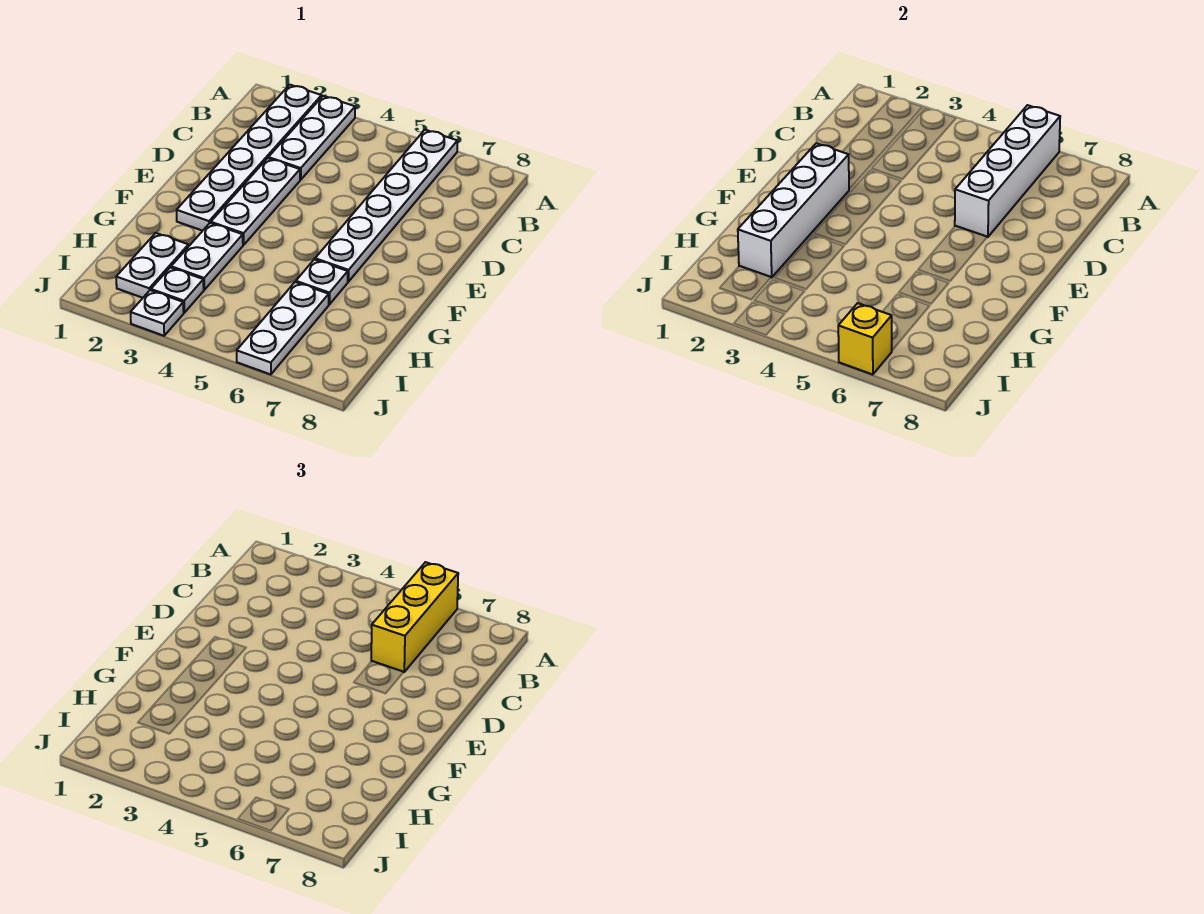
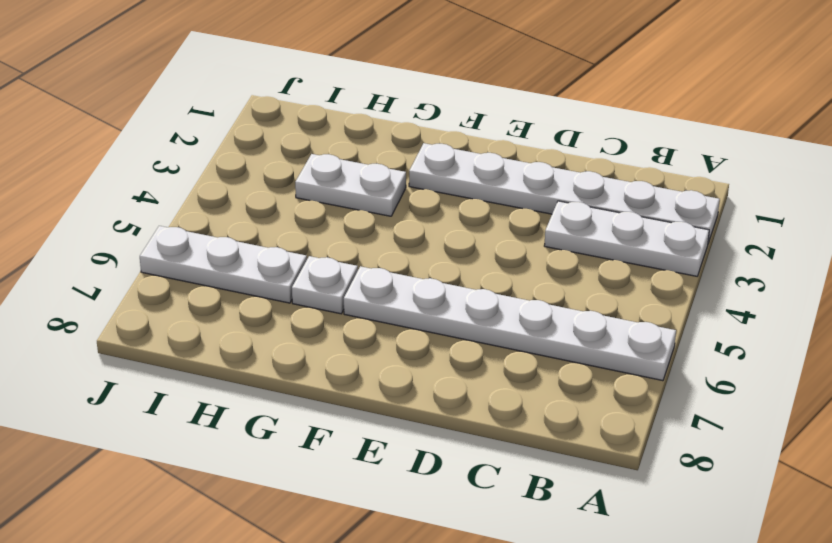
none -> white plate D3:F3 level 1
none -> white plate H2:I2 level 1
none -> white plate I3 level 1

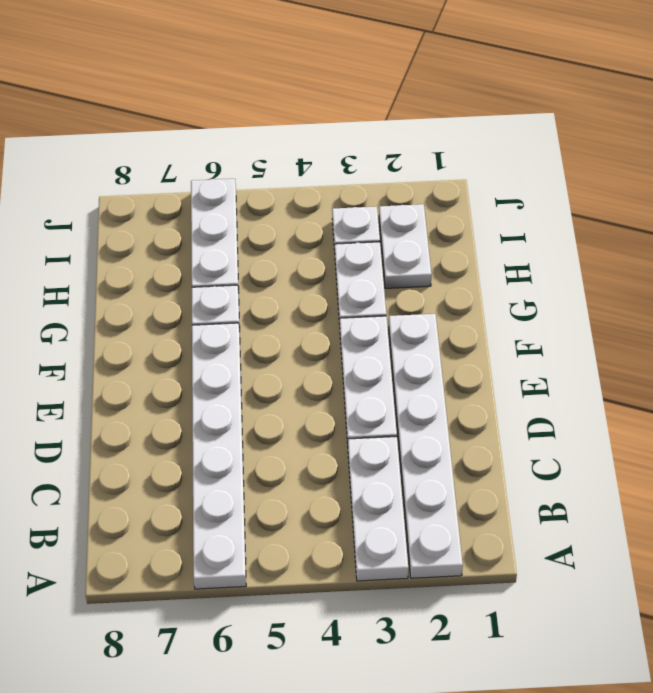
none -> white plate J3 level 1
none -> white brick A6:D6 level 2
none -> white brick E2:H2 level 2

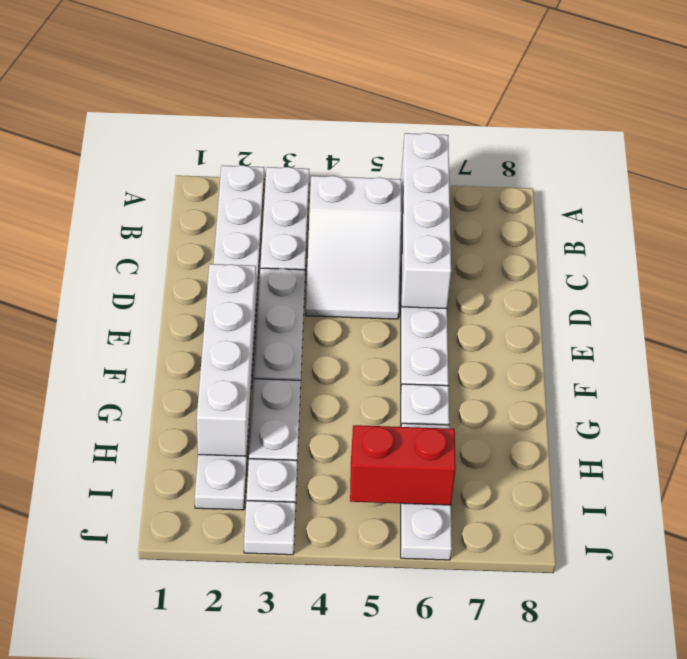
white slope B4:D5 level 1 top B -> none
red brick I5:I6 level 2 -> none
none -> yellow brick J6 level 2
none -> yellow brick A6:C6 level 3

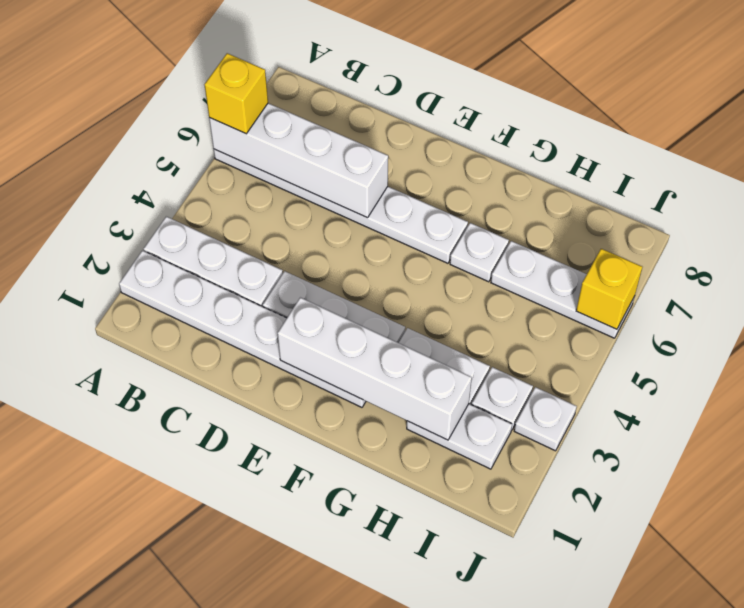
yellow brick A6 level 3 -> yellow brick A6:C6 level 3

